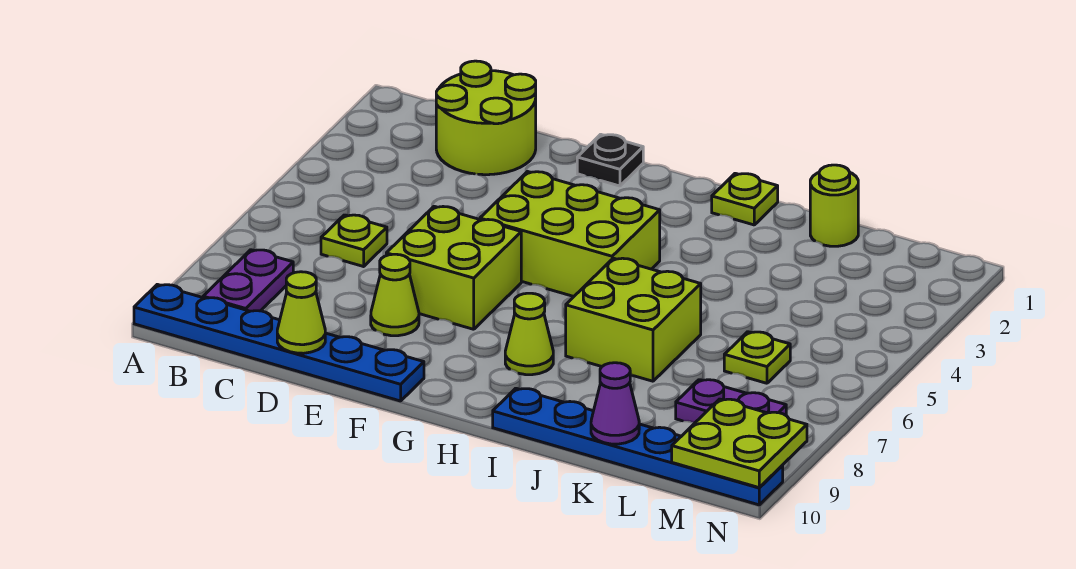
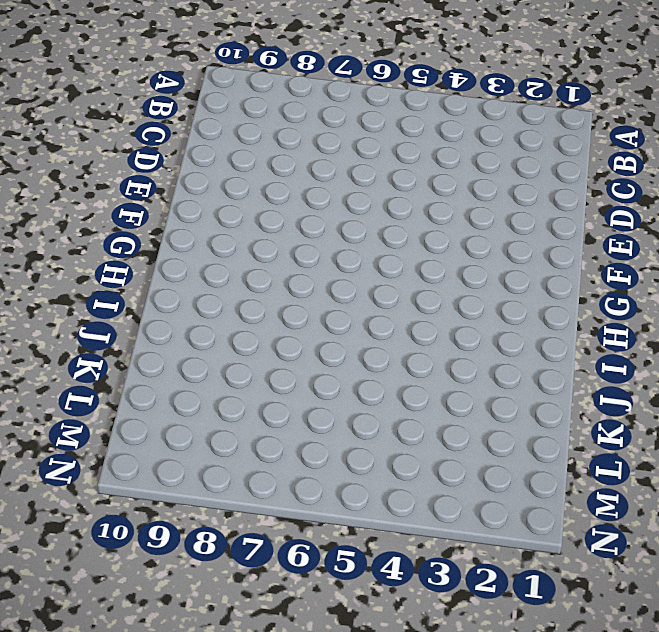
none -> blue plate A10:F10 level 1
none -> purple plate B8:B9 level 1
none -> lime round brick C1:D2 level 1

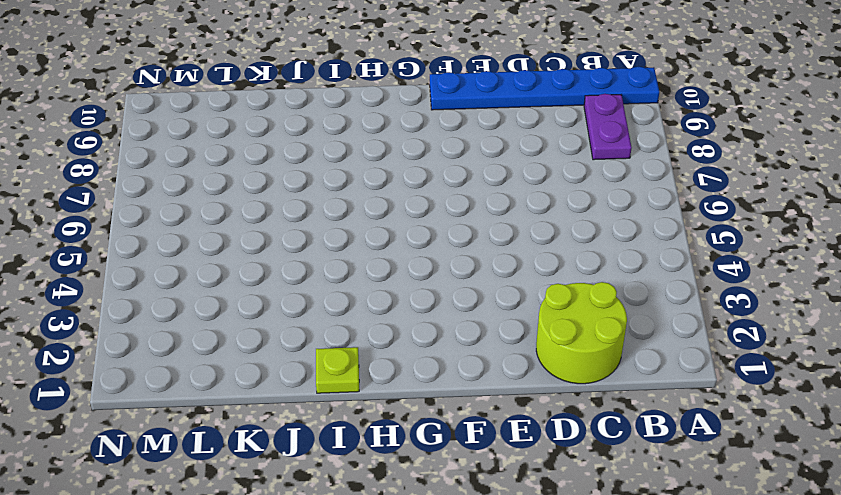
none -> lime plate C6 level 1
none -> lime brick E6:F7 level 1
none -> lime cone E8 level 1

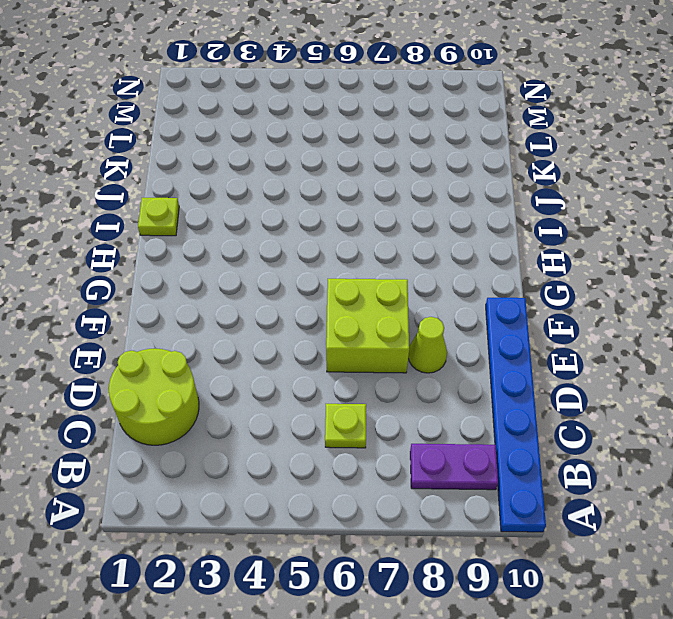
none -> black plate F1 level 1
none -> lime brick F4:H5 level 1
none -> lime cone H8 level 1

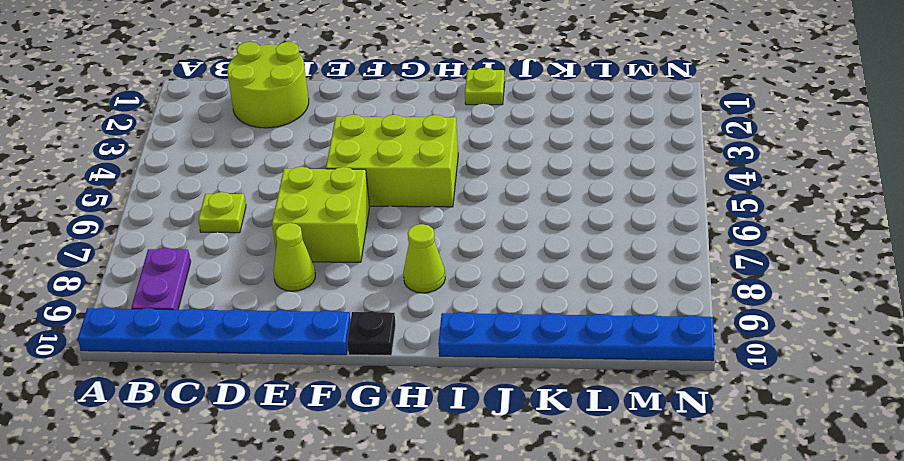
black plate G10 level 1 -> black plate F1 level 1
none -> lime brick I6:J7 level 1
none -> lime round brick K1 level 1
none -> lime plate L6 level 1

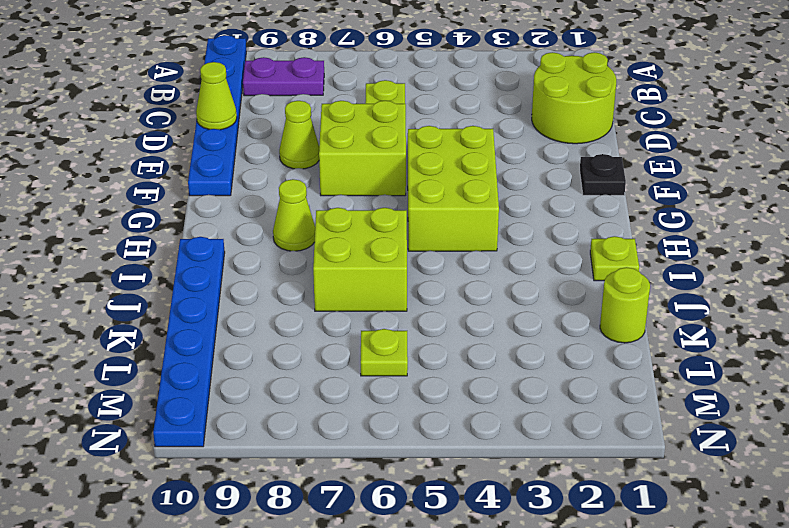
none -> purple plate L8:M8 level 1
none -> purple cone K10 level 2
none -> lime plate M9:N10 level 2

